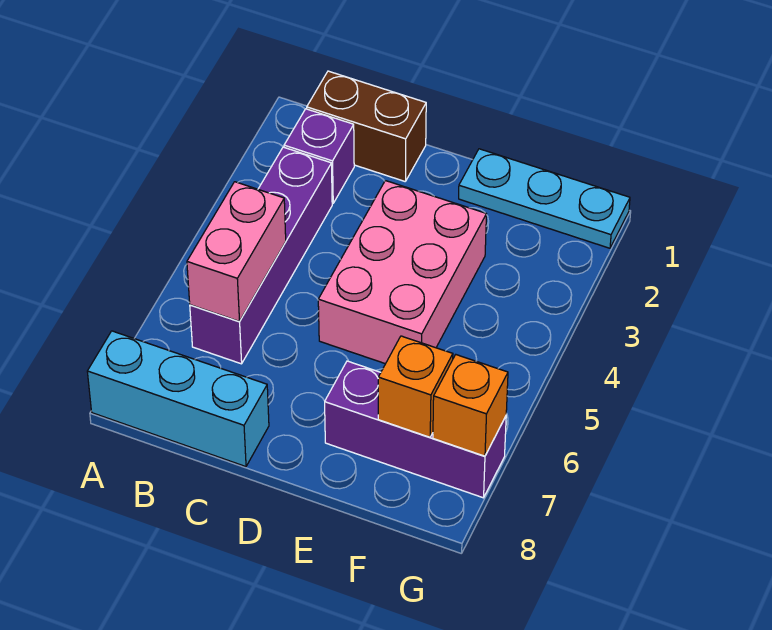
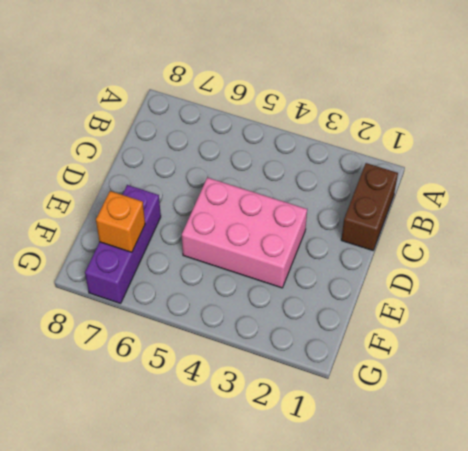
none -> cyan brick A8:C8 level 1
none -> purple brick B2 level 1

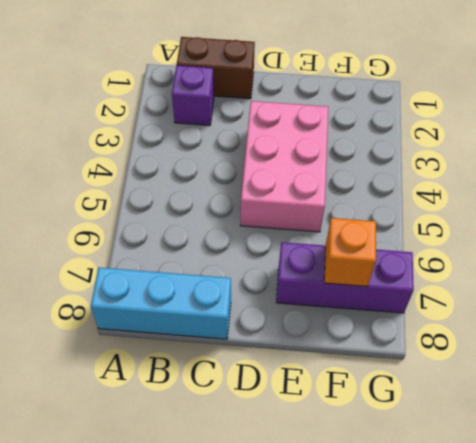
none -> purple brick B3:B6 level 1
none -> cyan plate E1:G1 level 1

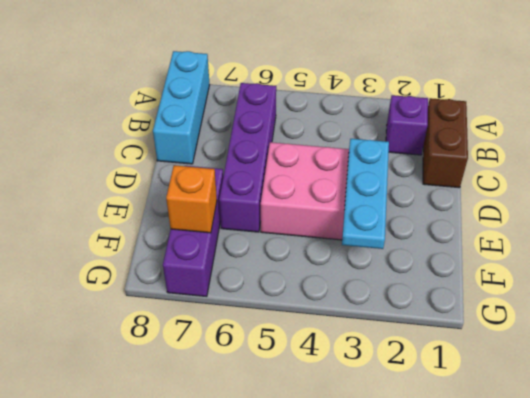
purple brick B6:E6 level 1 -> purple brick B3:B6 level 1
cyan plate D3:F3 level 2 -> cyan plate E1:G1 level 1
none -> pink brick B5:B6 level 2
none -> orange brick G7 level 2

